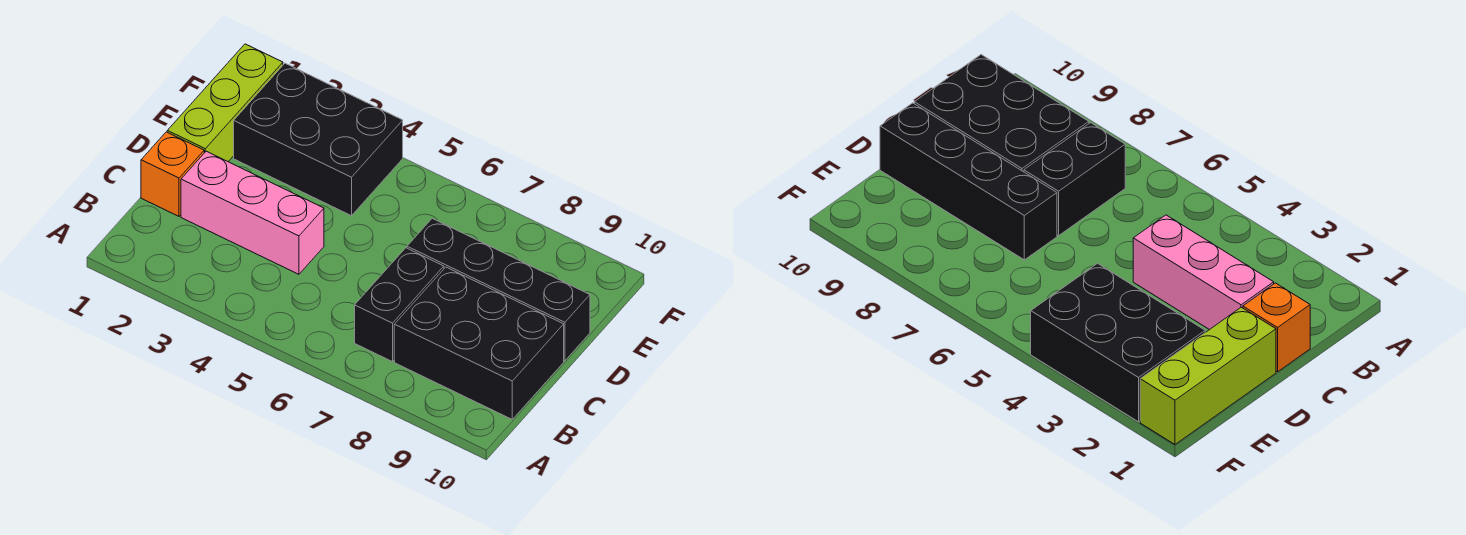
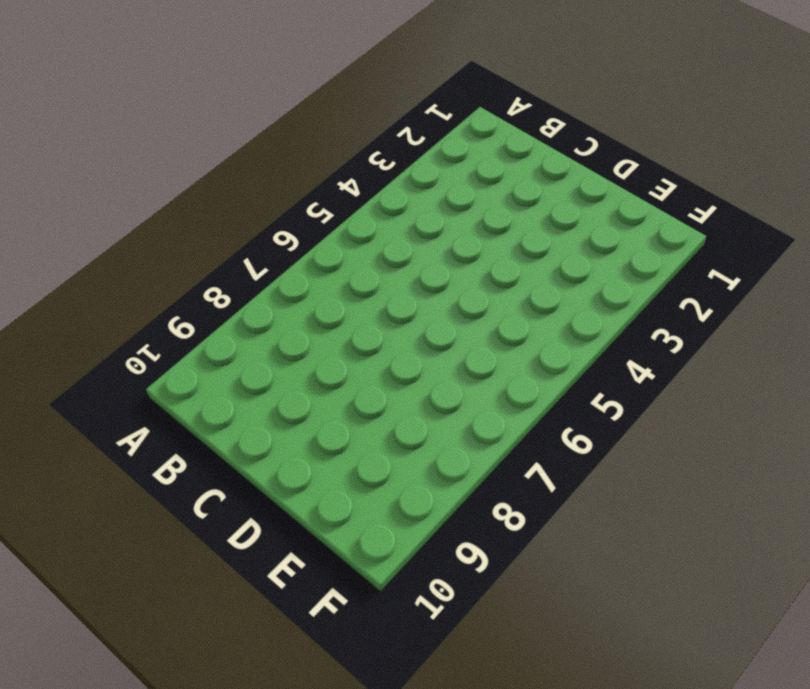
none -> black brick B7:C7 level 1
none -> black brick B8:C10 level 1

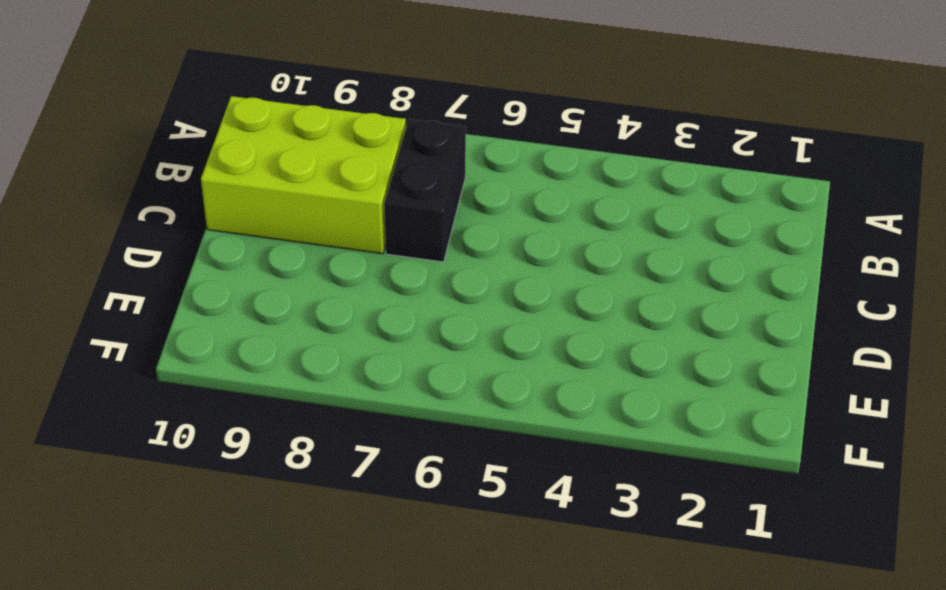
lime brick B8:C10 level 1 -> black brick B8:C10 level 1
none -> orange brick C1 level 1
none -> pink brick C2:C4 level 1

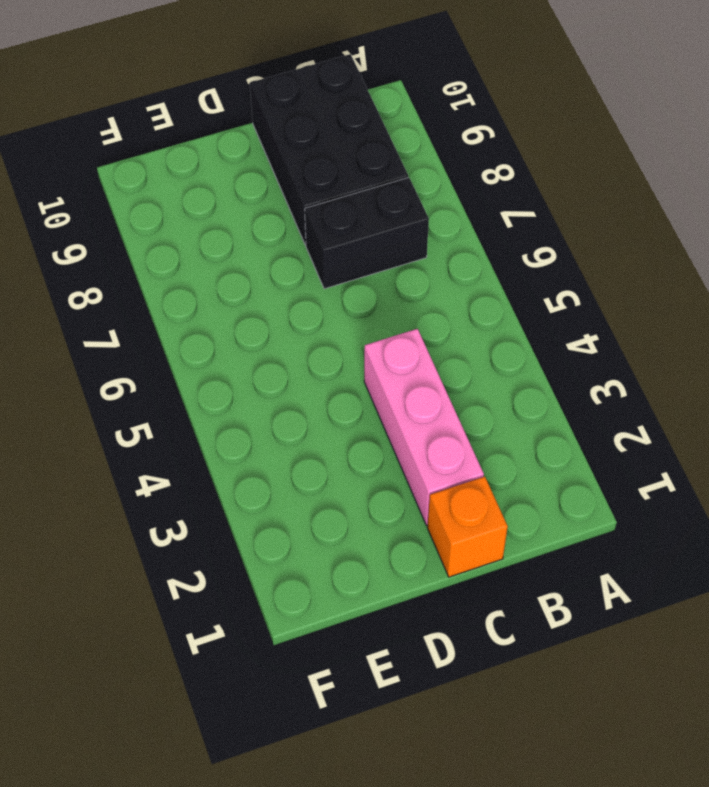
none -> lime brick D1:F1 level 1
none -> black brick D7:D10 level 1

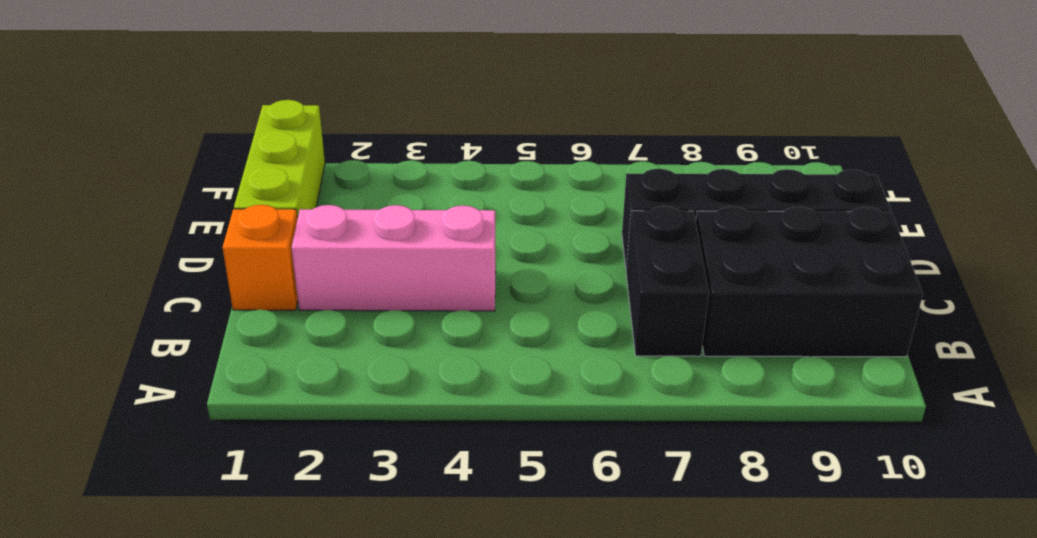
none -> black brick E2:F4 level 1

